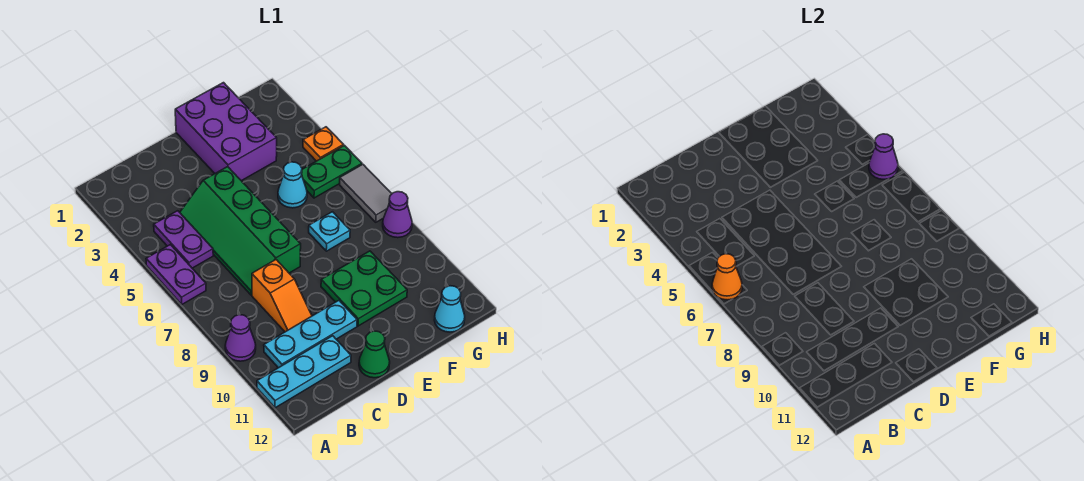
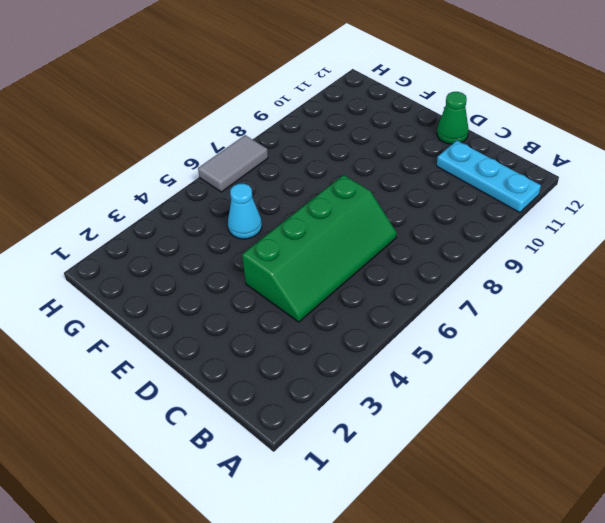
none -> purple plate A5:A6 level 1
none -> purple cone A9 level 1
none -> purple plate B4:B5 level 1

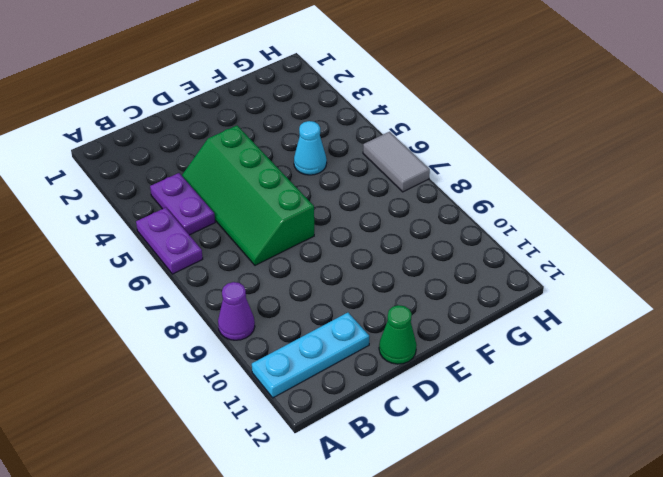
none -> cyan plate B10:D10 level 1
none -> orange slope C8:C9 level 1 top 8
none -> purple brick E1:F3 level 1

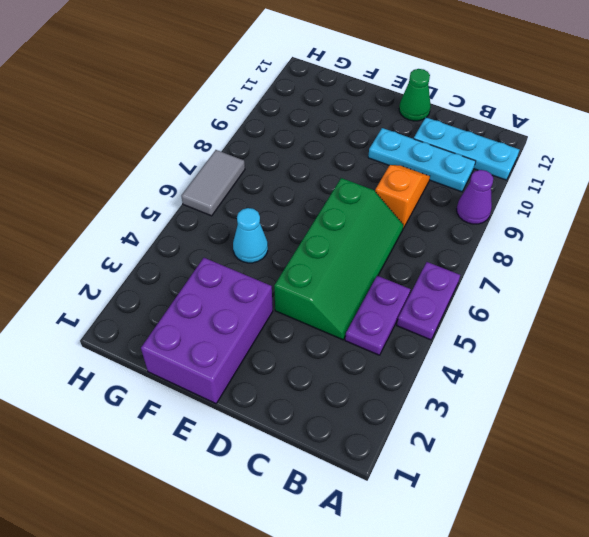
none -> green plate E9:F10 level 1
none -> cyan plate F7 level 1
none -> green plate G5:H5 level 1

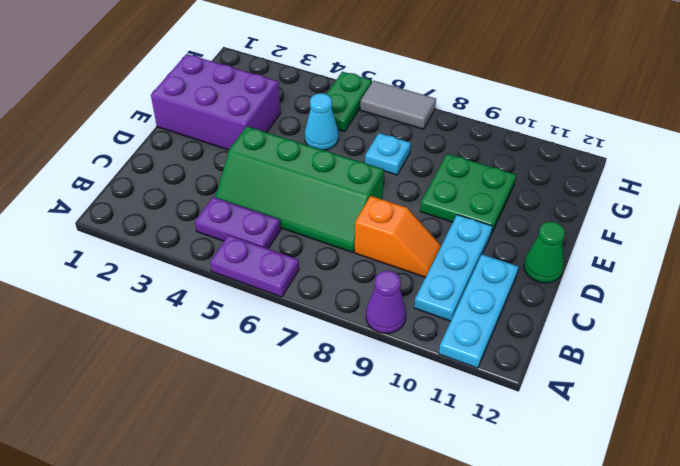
none -> cyan cone G12 level 1
none -> orange plate H4 level 1
none -> purple cone H8 level 1

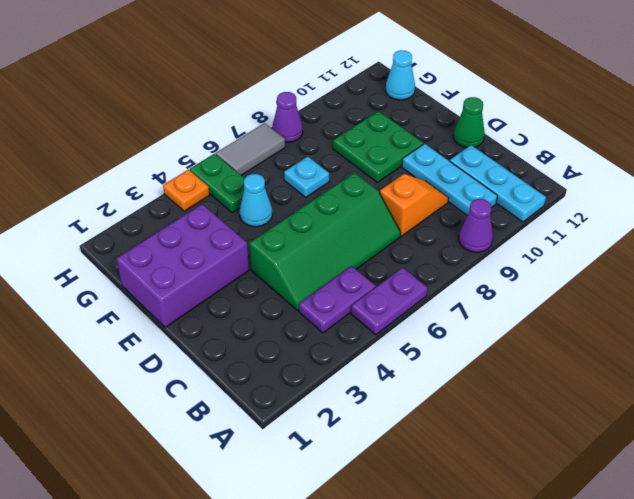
none -> orange cone A6 level 2
none -> purple cone H5 level 2

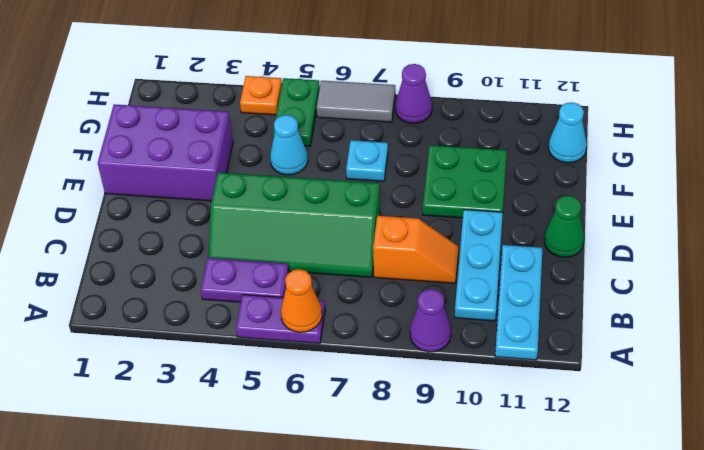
none -> purple cone H5 level 2

